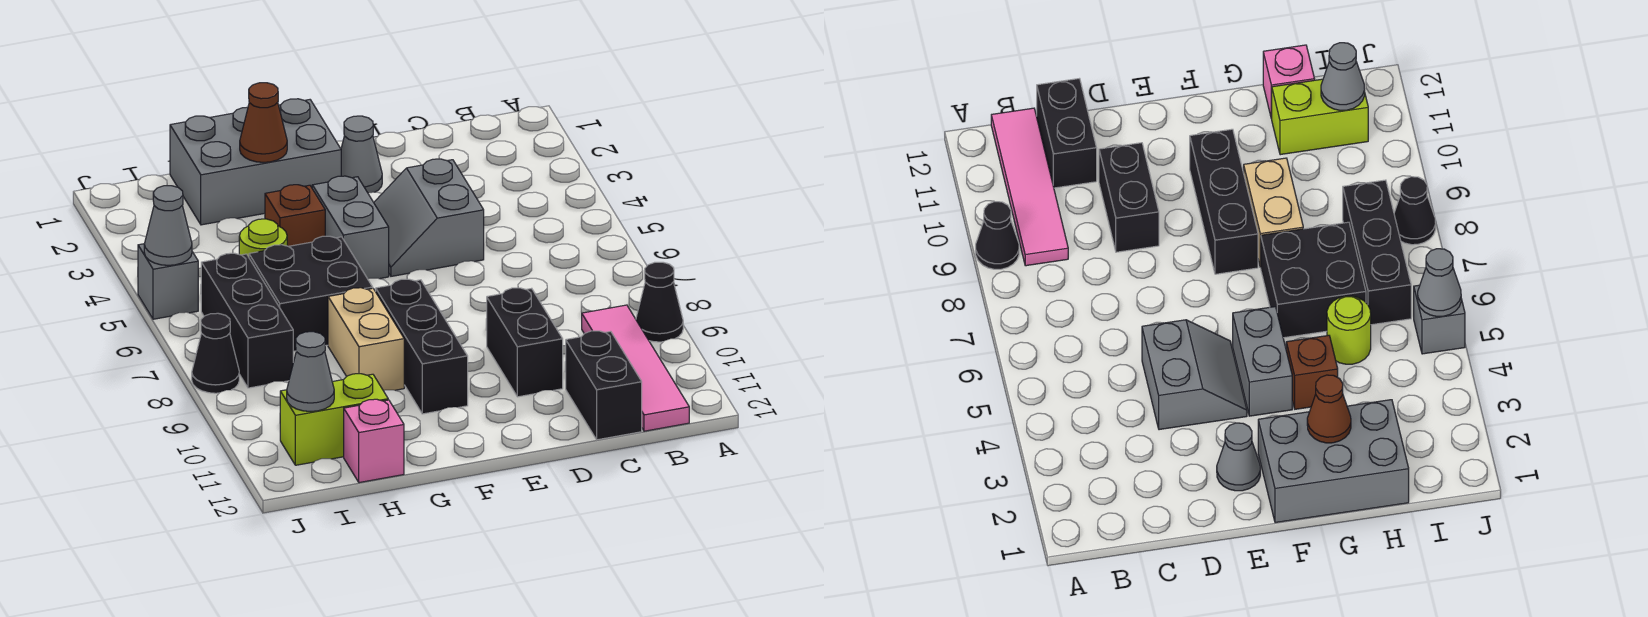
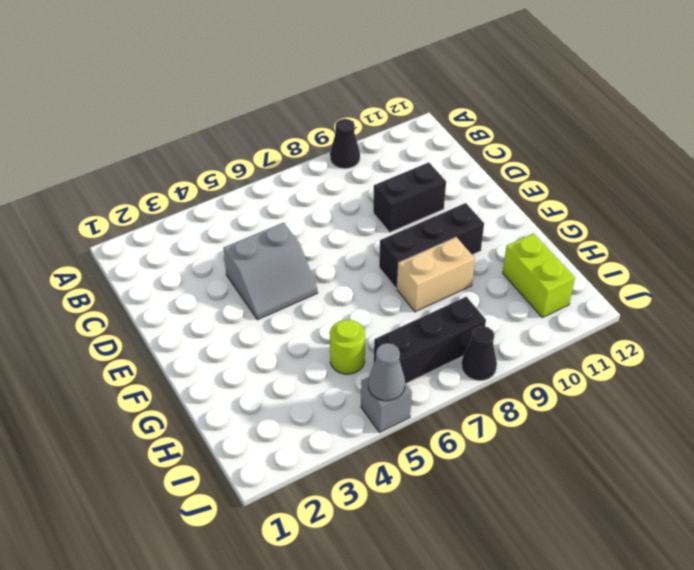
none -> pink tile B9:B12 level 1
none -> black brick C11:C12 level 1
none -> grey cone E2 level 1

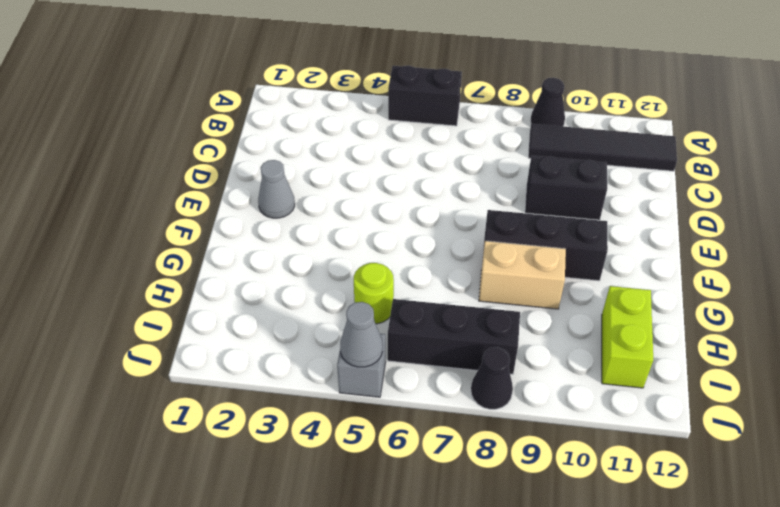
black brick A5:A6 level 1 -> black brick C11:C12 level 1
black tile B9:B12 level 1 -> pink tile B9:B12 level 1
none -> grey slope D4:E5 level 1 top D
none -> grey brick F1:H2 level 1
none -> grey brick F4:F5 level 1

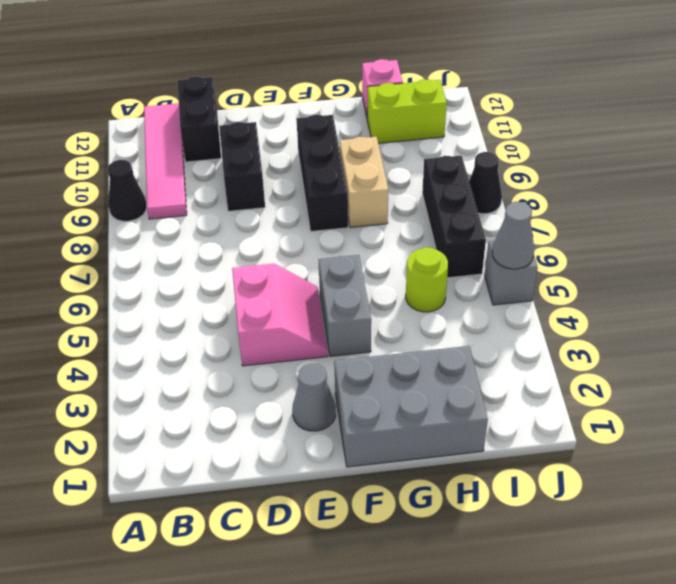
pink slope D4:E5 level 1 top D -> grey slope D4:E5 level 1 top D
none -> brown brick G4 level 1
none -> black brick G6:H7 level 1
none -> brown cone G2 level 2

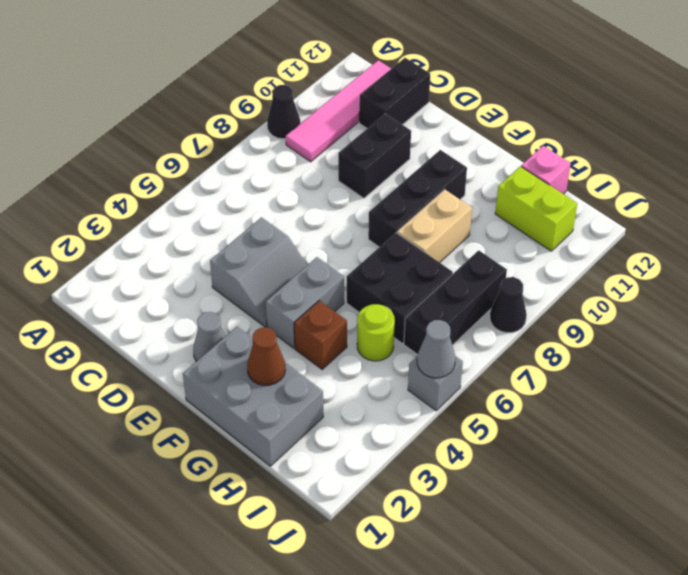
none -> grey cone I11 level 2

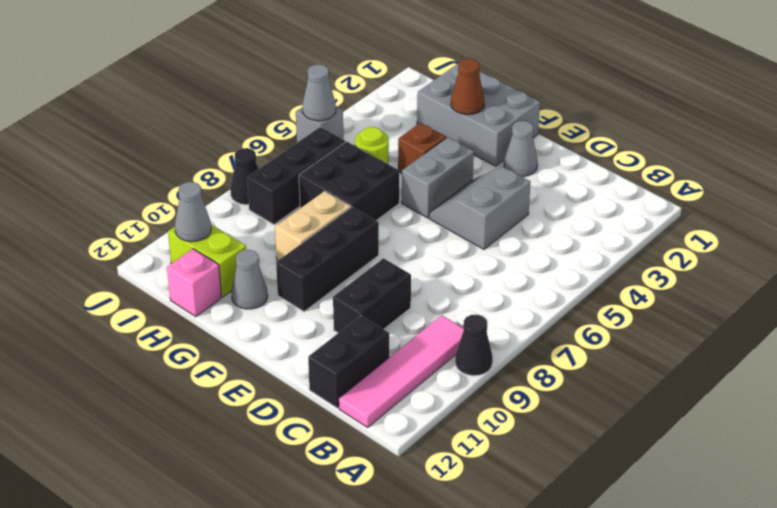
grey cone G11 level 1 -> none

